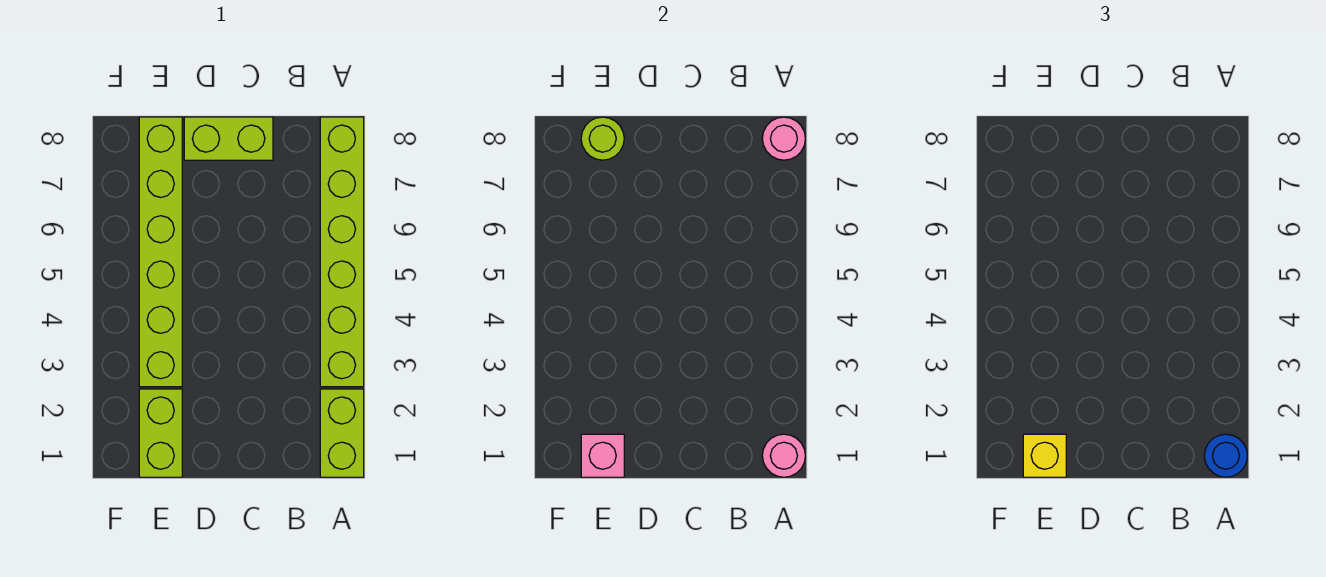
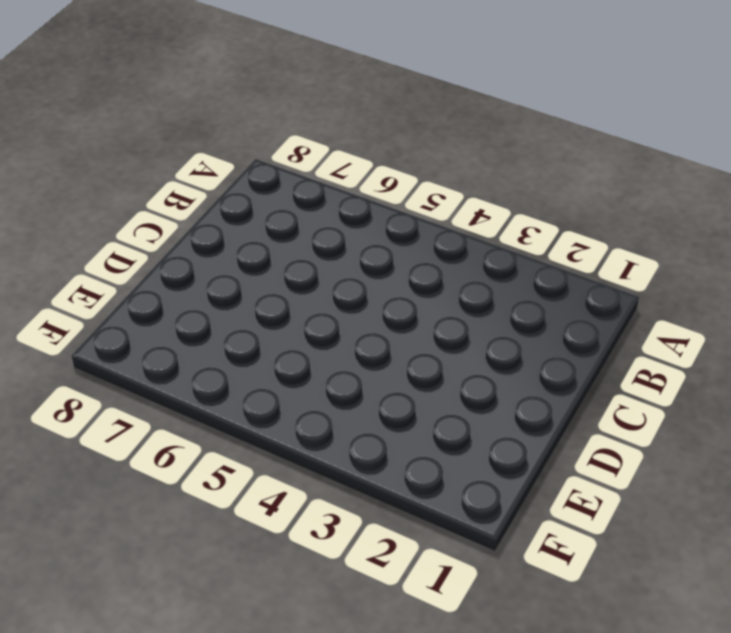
none -> lime brick A1:A2 level 1
none -> lime brick A3:A8 level 1

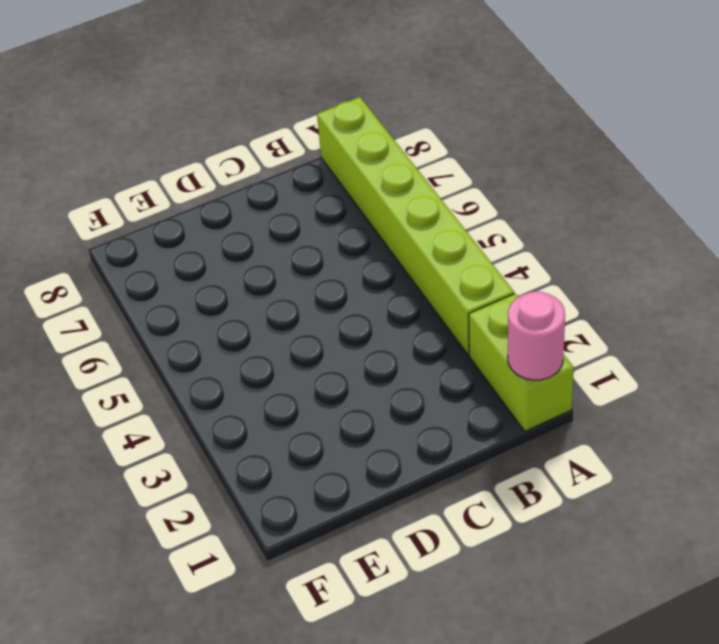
none -> lime brick C8:D8 level 1
none -> lime brick E1:E2 level 1

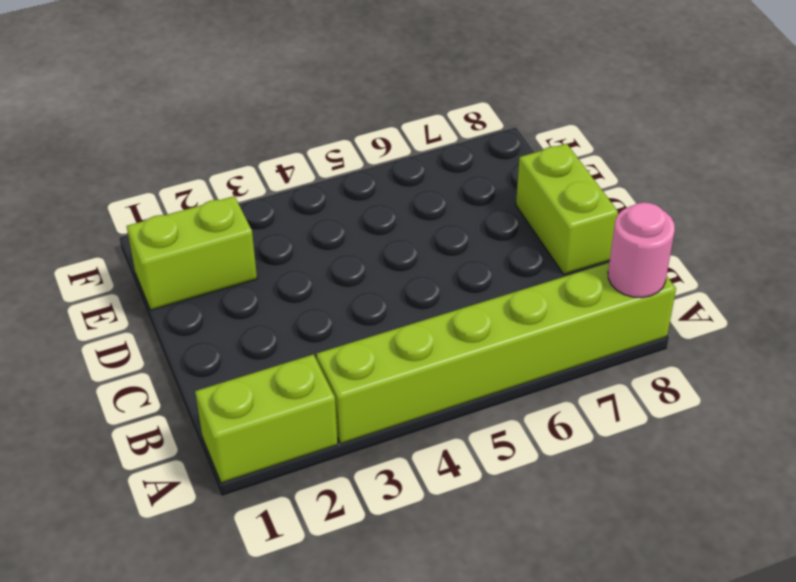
none -> lime brick E3:E8 level 1
none -> pink round brick A1 level 2

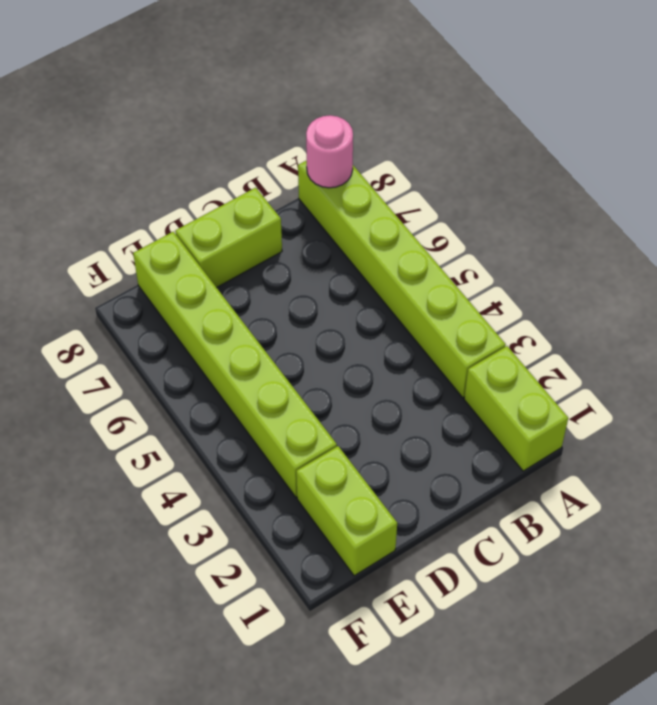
none -> pink round brick A1 level 2
none -> pink brick E1 level 2

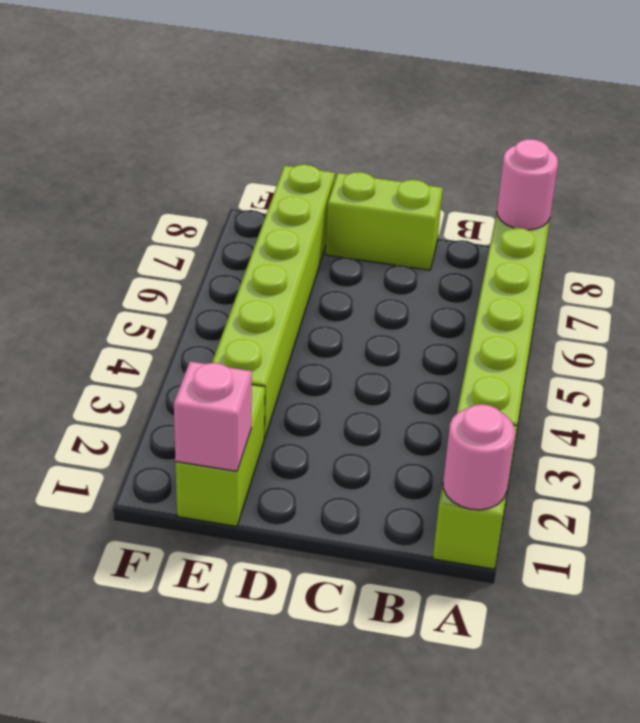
none -> lime round brick E8 level 2
none -> blue round brick A1 level 3

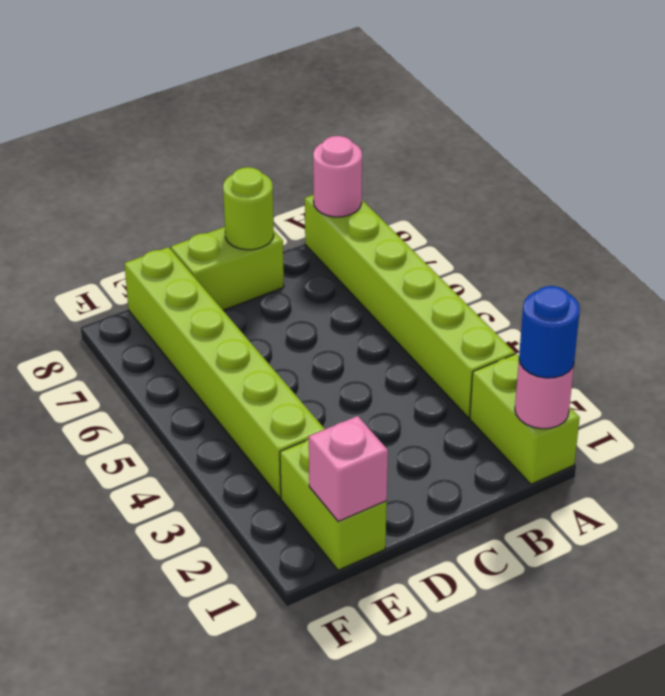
lime round brick C8 level 2 -> lime round brick E8 level 2
none -> yellow brick E1 level 3

